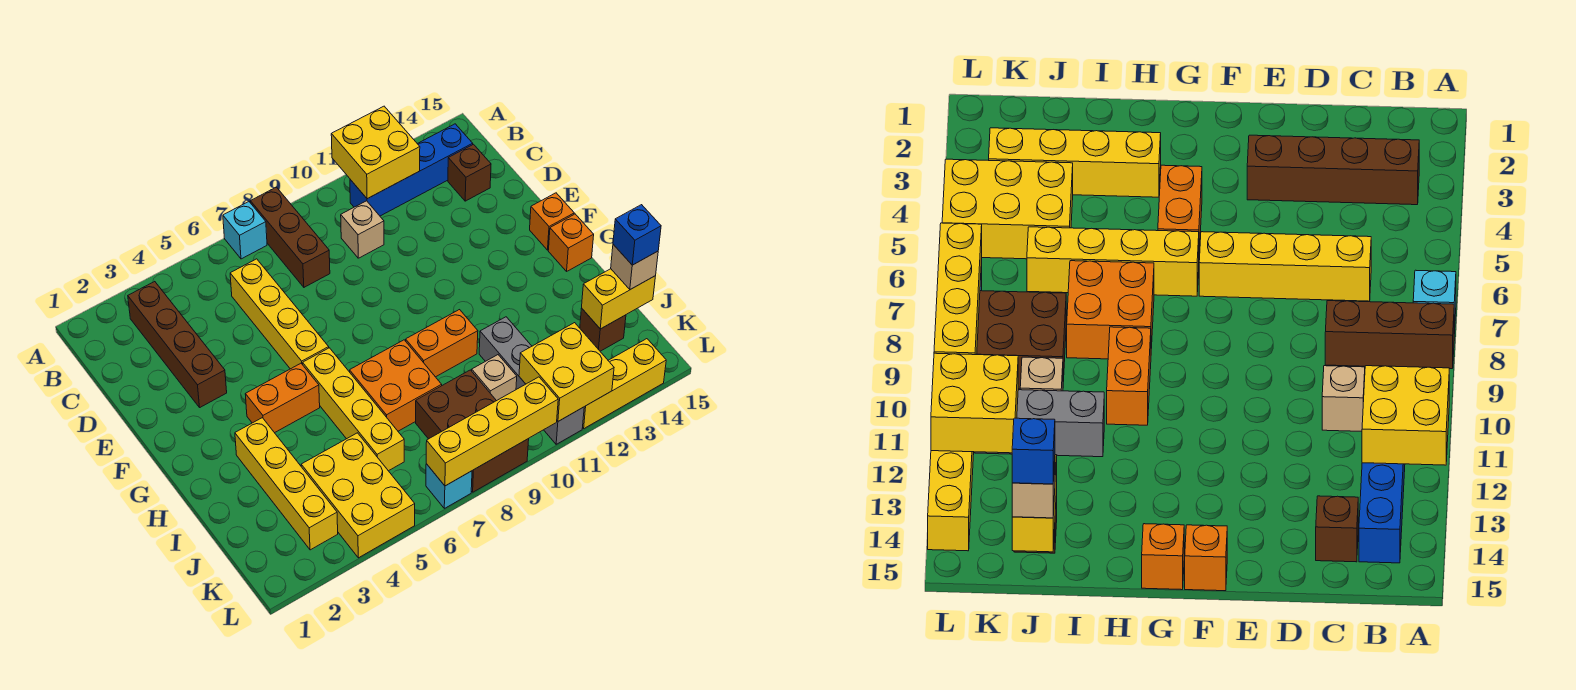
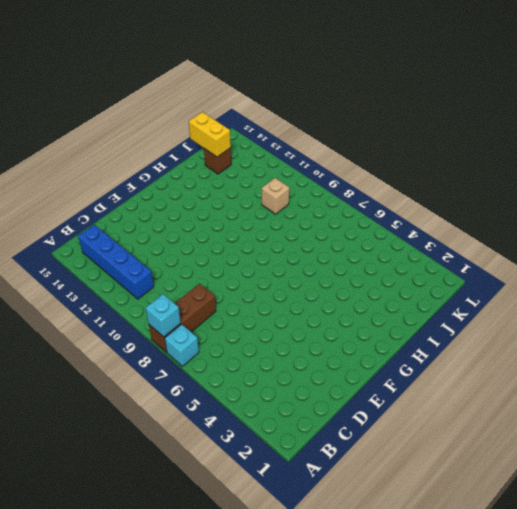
cyan brick A8 level 2 -> cyan brick L7 level 1
none -> brown brick B3:E3 level 1
none -> yellow brick C6:F6 level 1
none -> tan brick C10 level 1

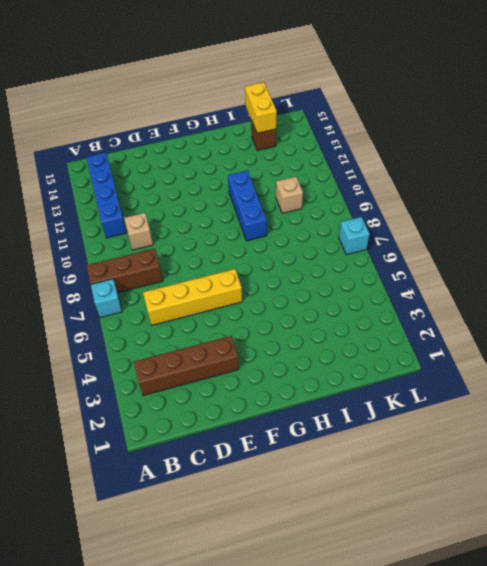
blue brick H9:H11 level 1 -> orange brick H9:H10 level 1
none -> brown brick C14 level 1
none -> orange brick F15 level 1
none -> orange brick G4:G5 level 1

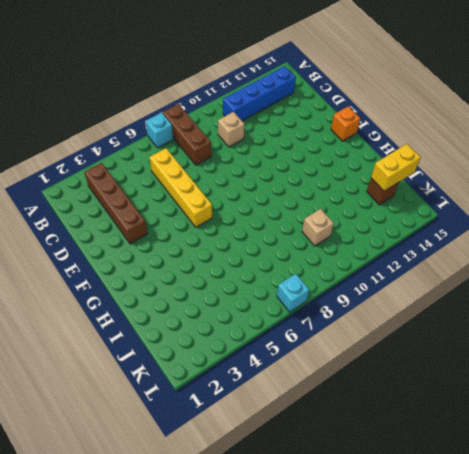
none -> brown brick C14 level 1
none -> orange brick G4:G5 level 1
none -> yellow brick G6:J6 level 1

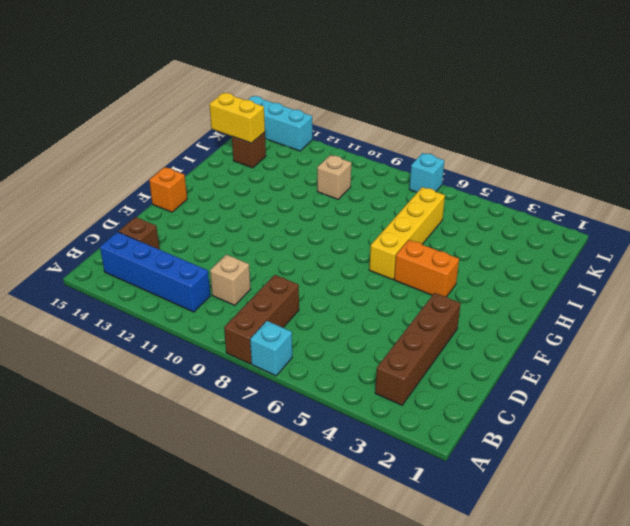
cyan brick L13:L15 level 1 -> yellow brick L12:L14 level 1
none -> yellow brick C6:F6 level 1
none -> orange brick G15 level 1
none -> yellow brick H3:K3 level 1

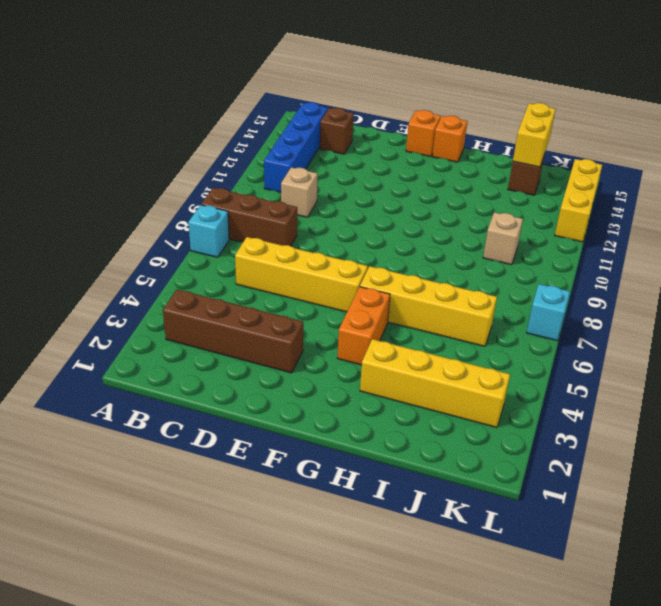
none -> orange brick H7:I8 level 1
none -> orange brick H9:H10 level 1
none -> grey brick I11:L11 level 1

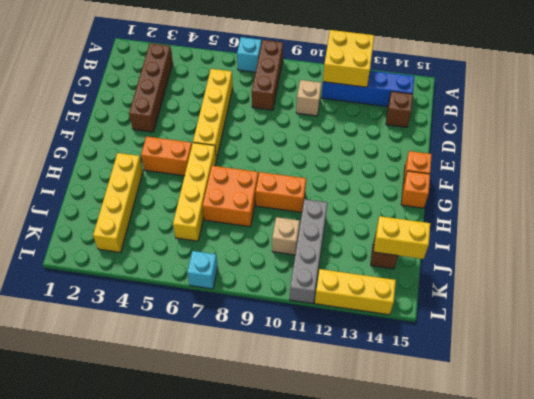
none -> yellow brick J4:L5 level 1
none -> brown brick J8:L9 level 1
none -> yellow brick K11:L12 level 2

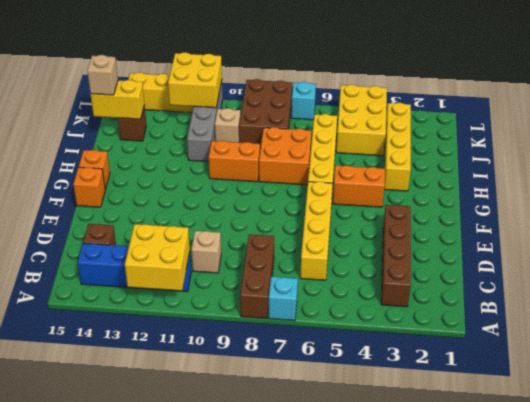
none -> yellow brick L7:L10 level 2
none -> blue brick J15 level 4

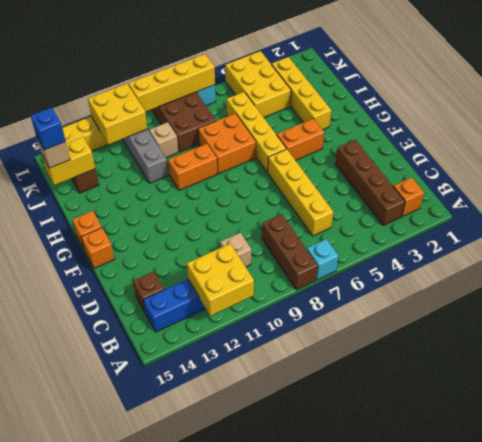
orange brick B2 level 1 -> none

